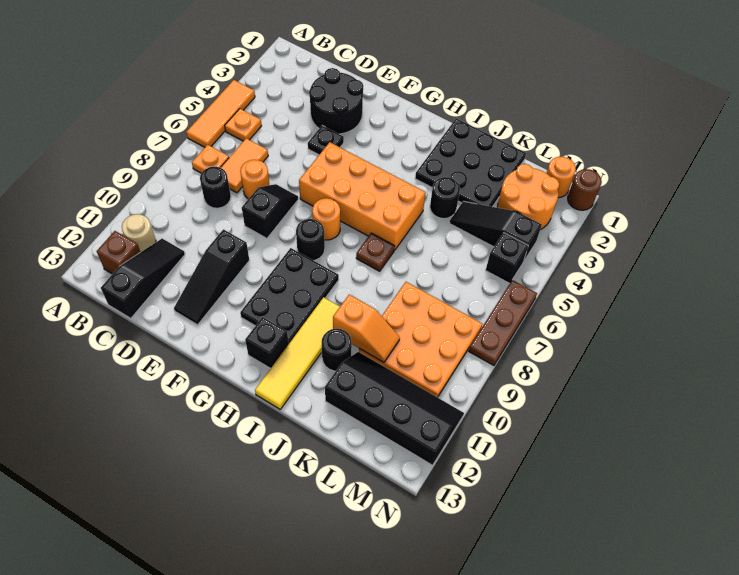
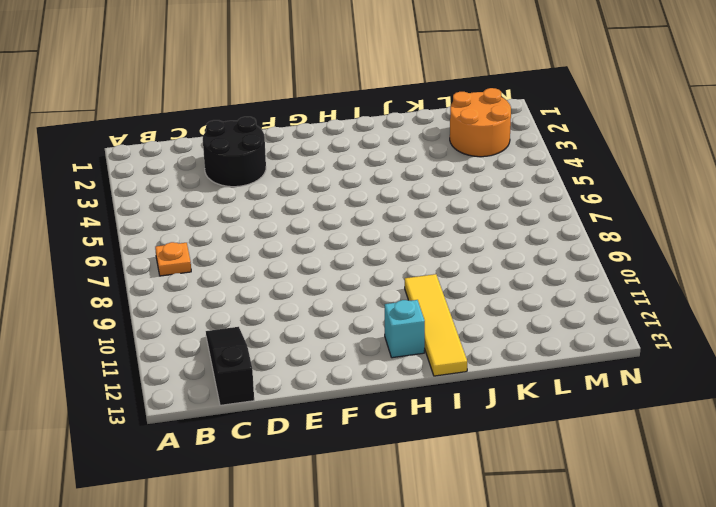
cyan brick H12 level 1 -> black brick H12 level 1
none -> orange tile A4:A6 level 1
none -> orange plate B5 level 1
none -> tan round brick B11 level 1
none -> brown brick B12 level 1

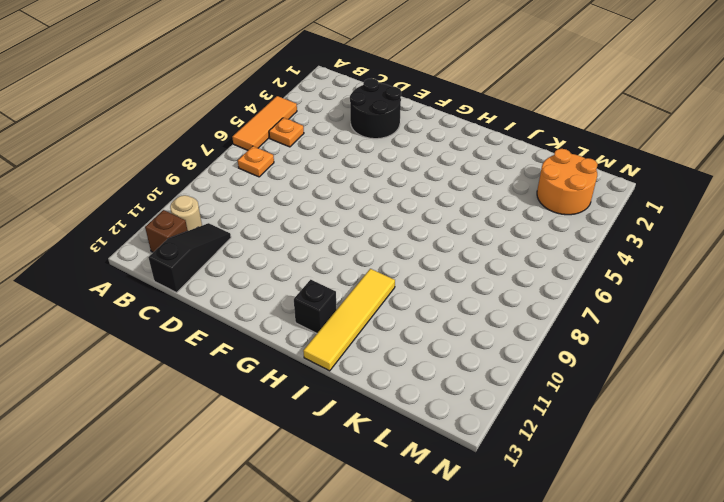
none -> orange tile C6:C7 level 1
none -> black round brick C8 level 1
none -> orange round brick D7 level 1
none -> black plate E4 level 1

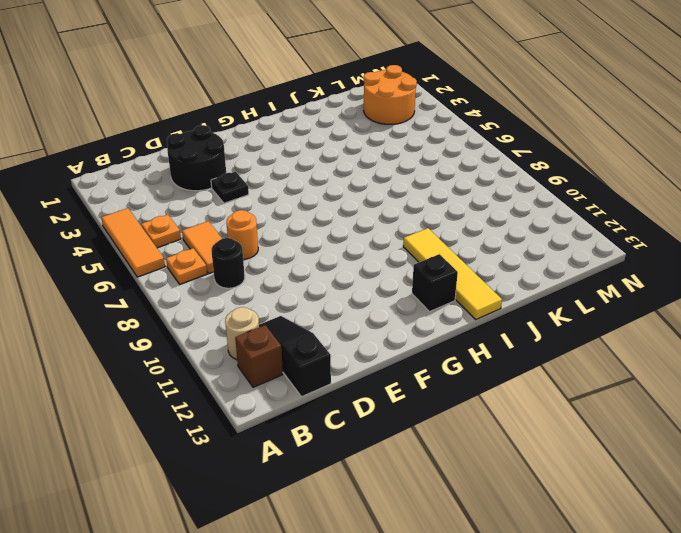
none -> black slope E7:E8 level 1 top 8
none -> black slope E10:E12 level 1 top 10
none -> orange brick F5:I6 level 1
none -> orange round brick G7 level 1

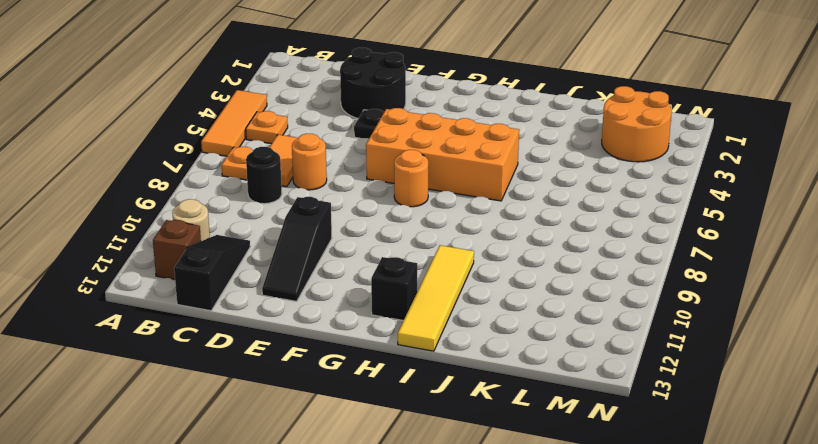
none -> black slope E7:E8 level 1 top 8
none -> black round brick G8 level 1
none -> black plate G9:H11 level 1
none -> black plate I1:K3 level 1

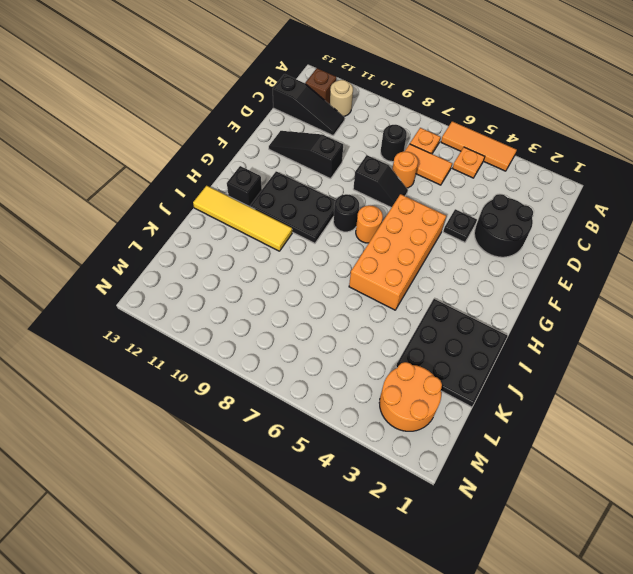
none -> brown plate I7 level 1
none -> black round brick J4 level 1
none -> black round brick J11 level 1
none -> black slope K4:M4 level 1 top M

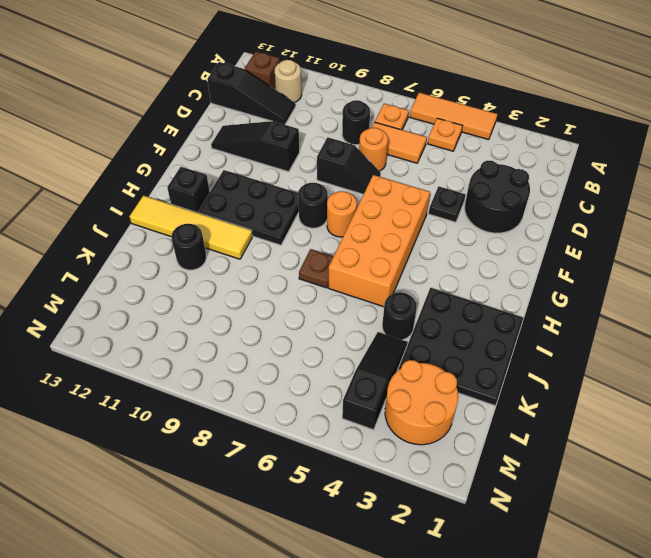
none -> orange plate K8:M10 level 1
none -> black slope K11:N12 level 1 top 12
none -> orange round brick M1 level 1
none -> black brick M5 level 1

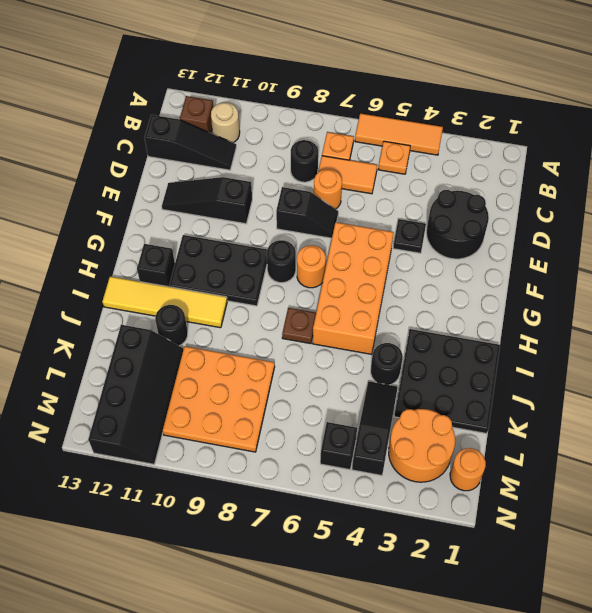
none -> brown round brick N1 level 1
none -> brown plate N6:N8 level 1
none -> orange slope J10:K10 level 2 top J

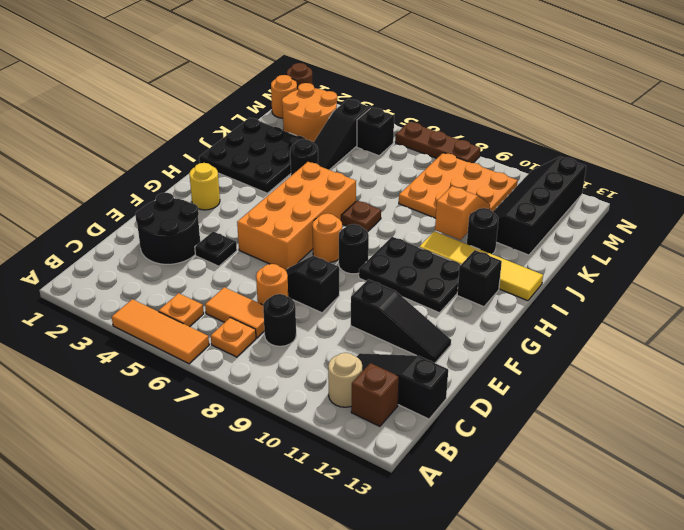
yellow round brick G2 level 1 -> none

